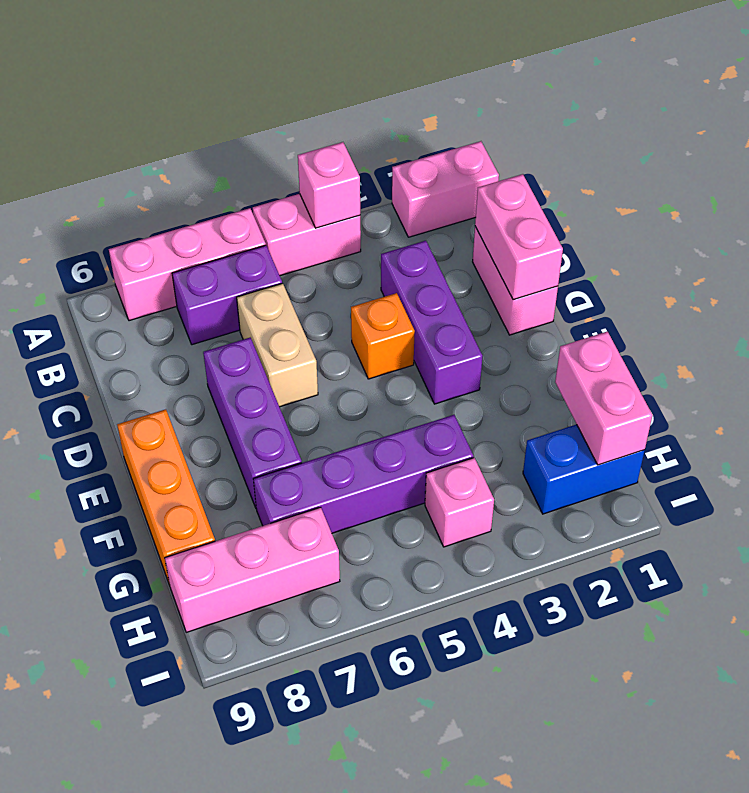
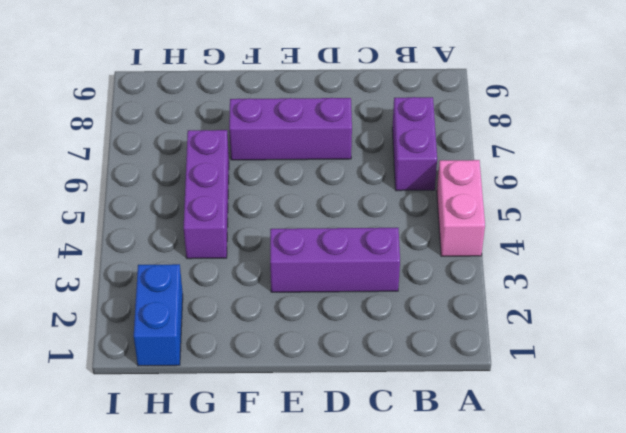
purple brick G4:G6 level 1 -> purple brick G4:G7 level 1
none -> pink brick A1:A2 level 1
none -> pink brick A6:A8 level 1
none -> pink brick C1:D1 level 1

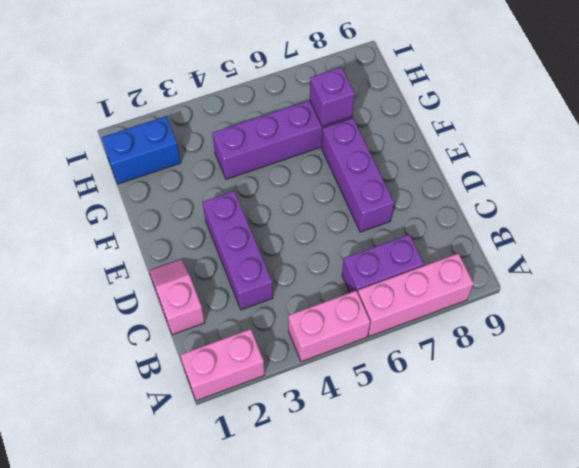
pink slope C1:D1 level 1 top C -> pink brick C1:D1 level 1
purple brick G7 level 2 -> none
none -> tan brick C6:D6 level 1
none -> orange brick D4 level 1
none -> orange brick E9:G9 level 1

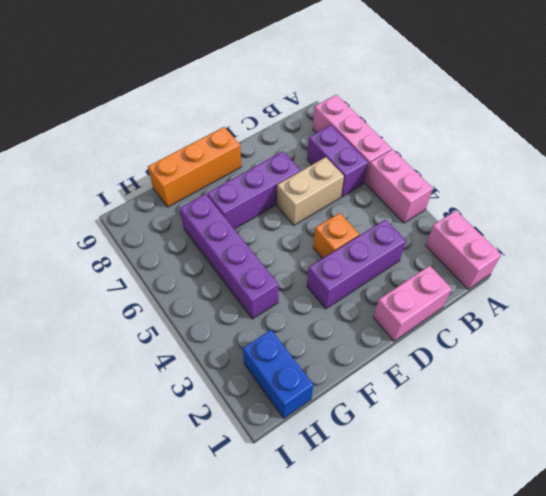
none -> pink brick H4 level 1
none -> pink brick H7:H9 level 1
none -> pink brick A4 level 2

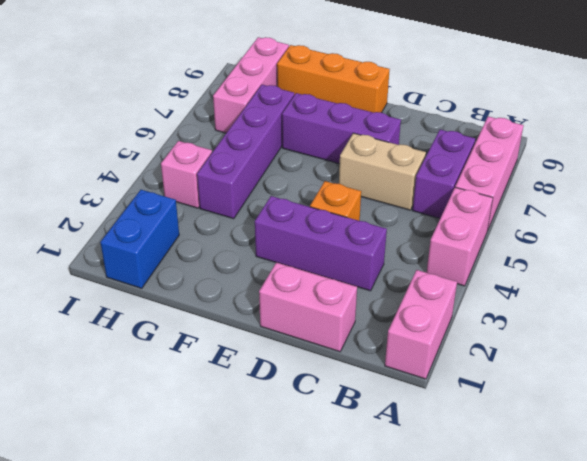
none -> pink brick A4 level 2
none -> pink brick C1:D1 level 2
none -> pink brick G1:H1 level 2

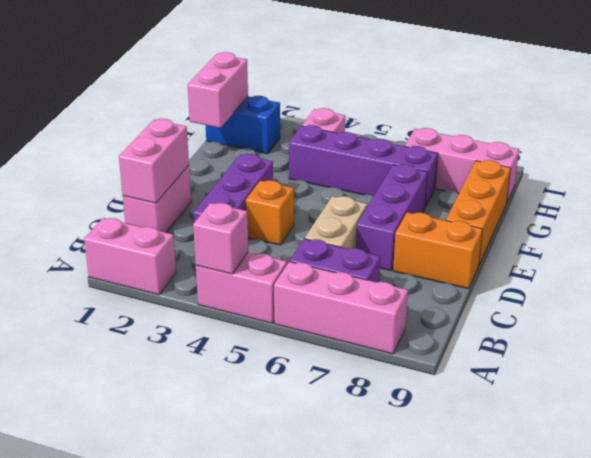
orange brick D8:D9 level 1 -> none

